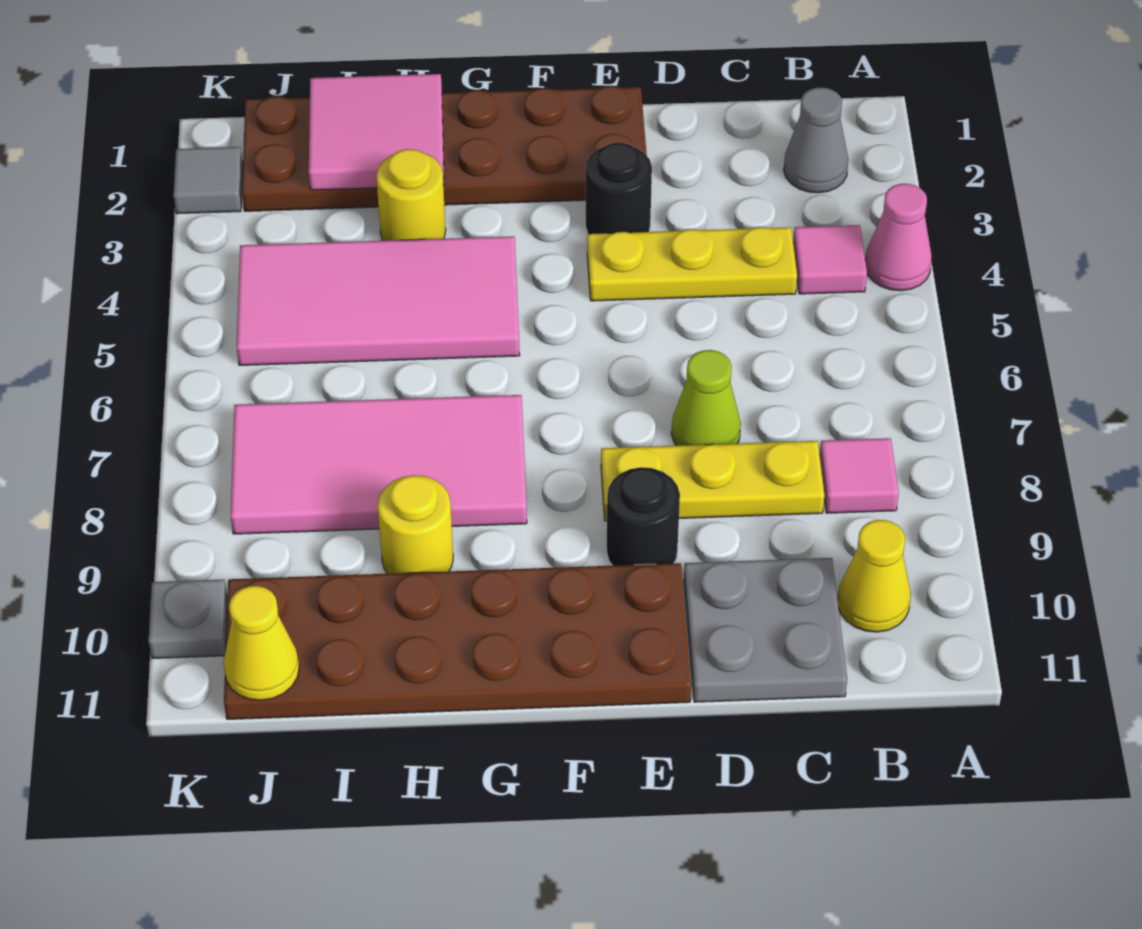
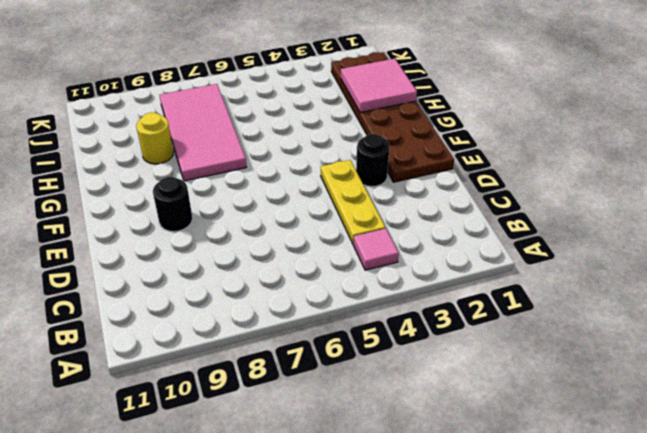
none -> pink cone A4 level 1
none -> grey cone B2 level 1
none -> pink tile B8 level 1

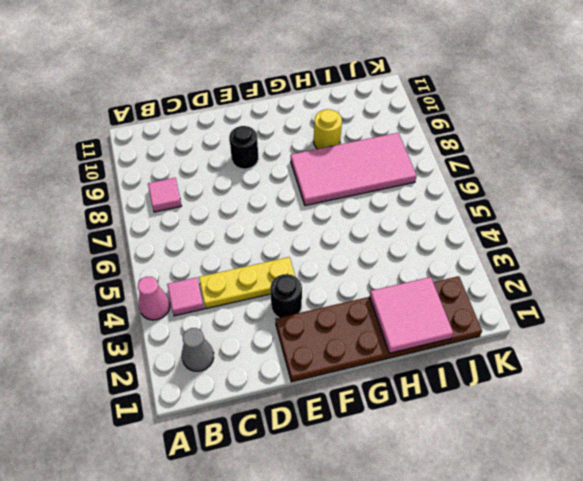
none -> yellow cone B10 level 1
none -> yellow plate C8:E8 level 1
none -> grey plate C10:D11 level 1

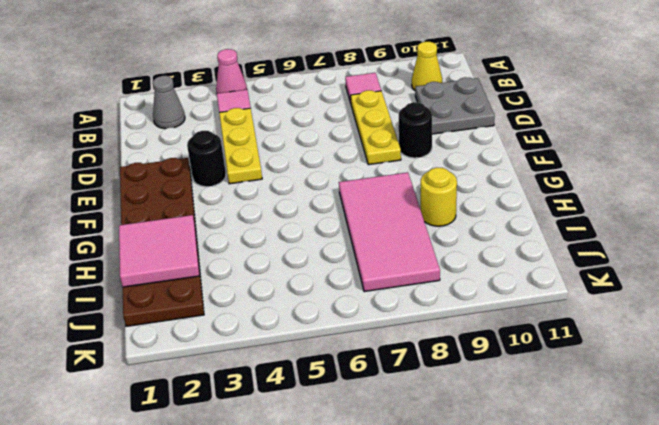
none -> lime cone D7 level 1
none -> brown plate E10:J11 level 1
none -> pink tile G4:J5 level 1

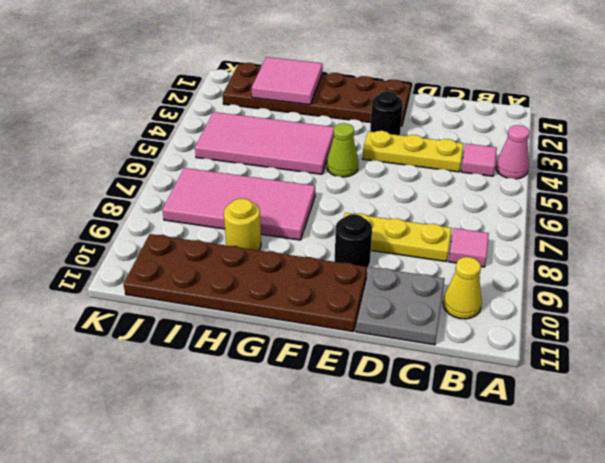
lime cone F5 level 1 -> lime cone D7 level 1
none -> grey cone B2 level 1
none -> yellow round brick H3 level 1
none -> grey tile K2 level 1

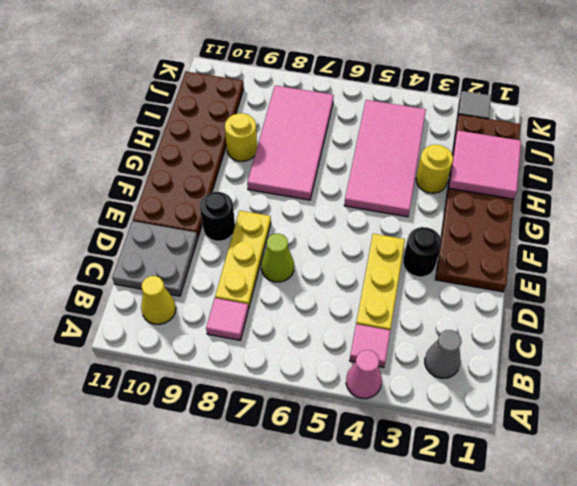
none -> grey plate K10 level 1
none -> yellow cone J11 level 2

